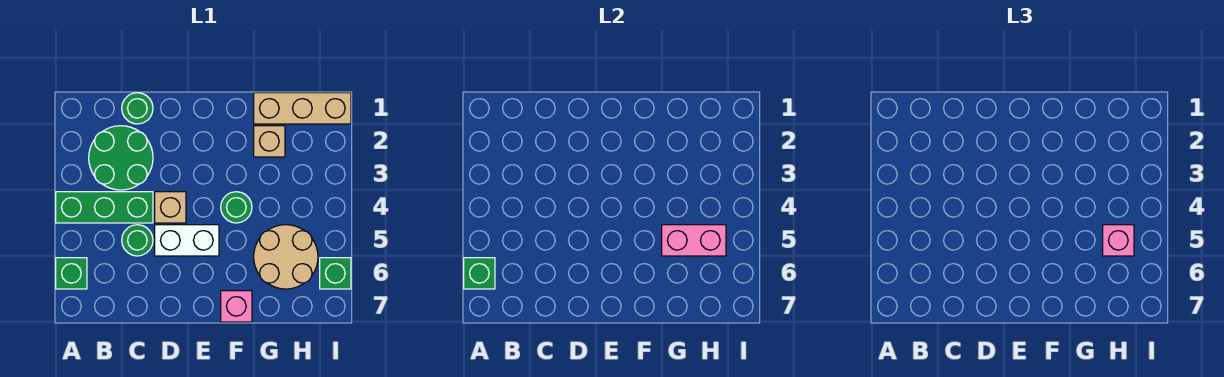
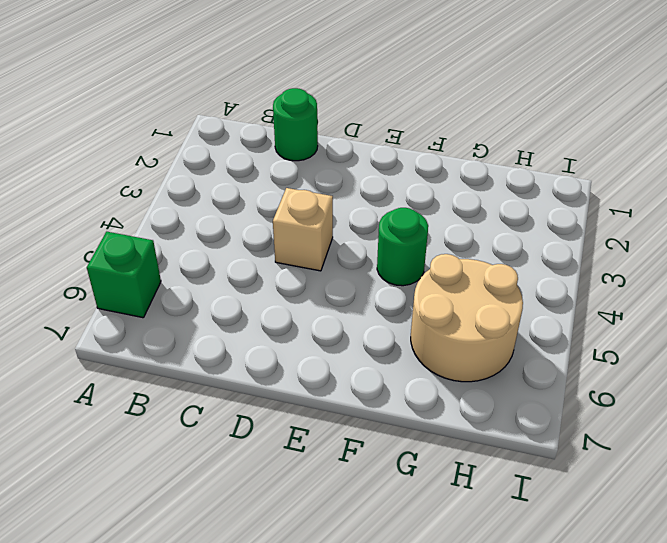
none -> green brick A4:C4 level 1
none -> green round brick B2:C3 level 1
none -> green round brick C5 level 1

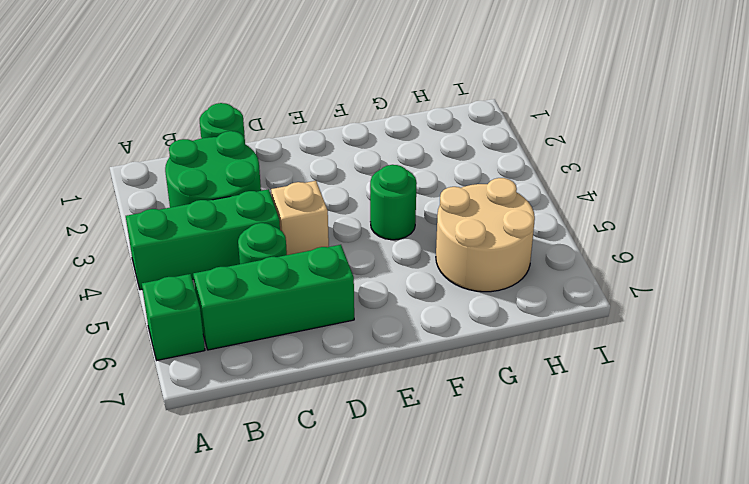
green brick B6:D6 level 1 -> none
none -> white brick D5:E5 level 1
none -> pink brick F7 level 1
none -> tan brick G1:I1 level 1

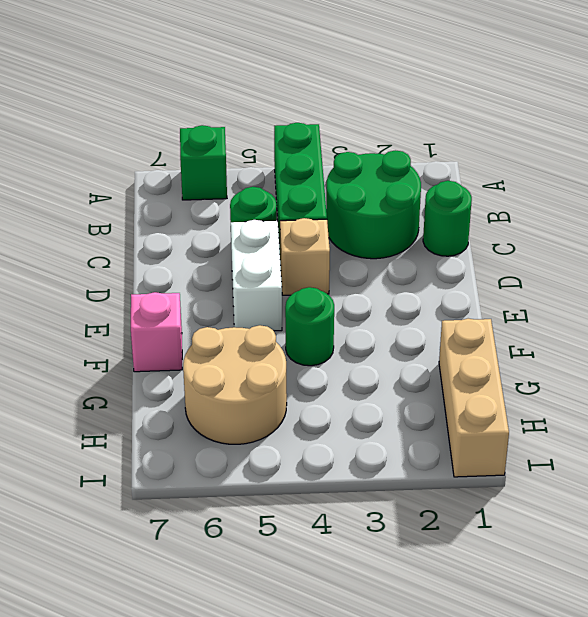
none -> tan brick G2 level 1
none -> green brick I6 level 1
none -> green brick A6 level 2

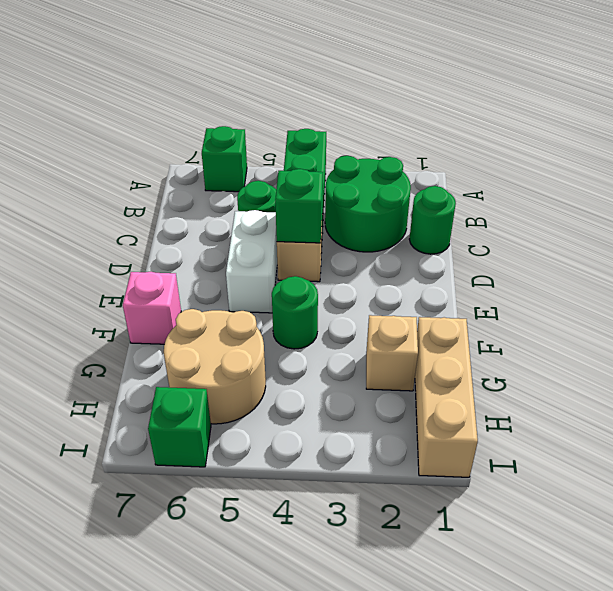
green brick D4 level 2 -> green brick A6 level 2
none -> pink brick G5:H5 level 2
none -> pink brick H5 level 3

